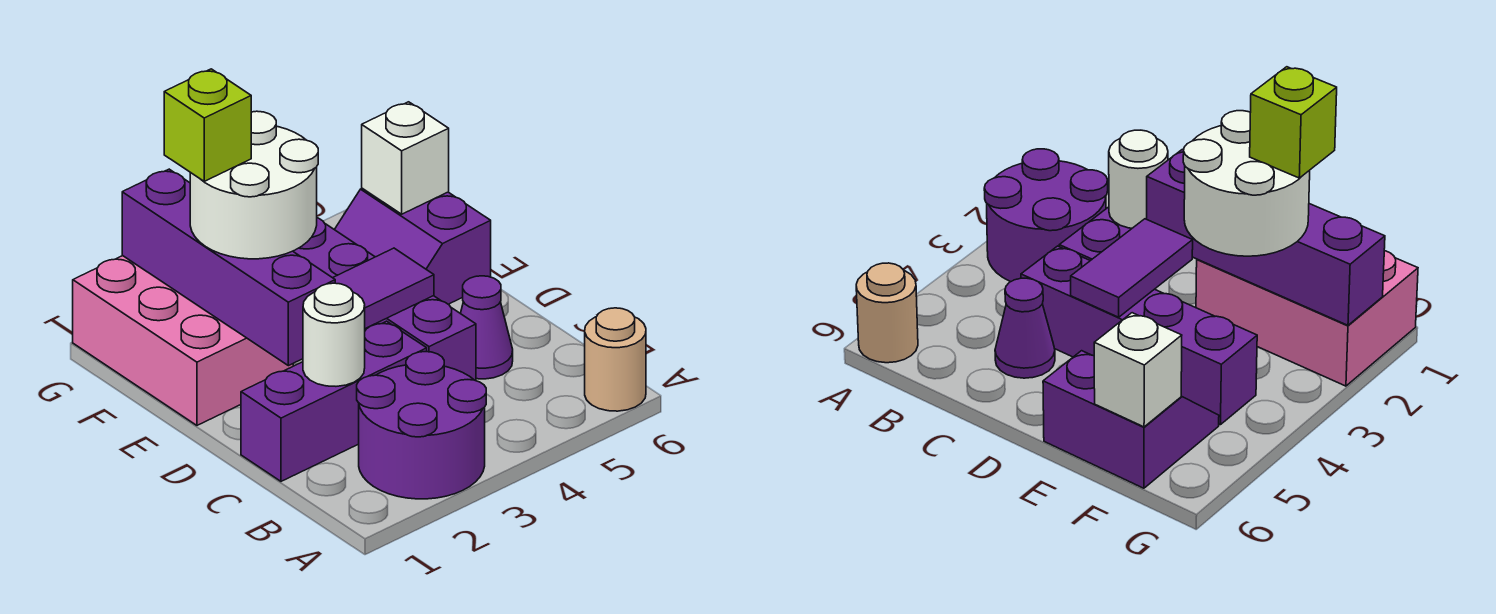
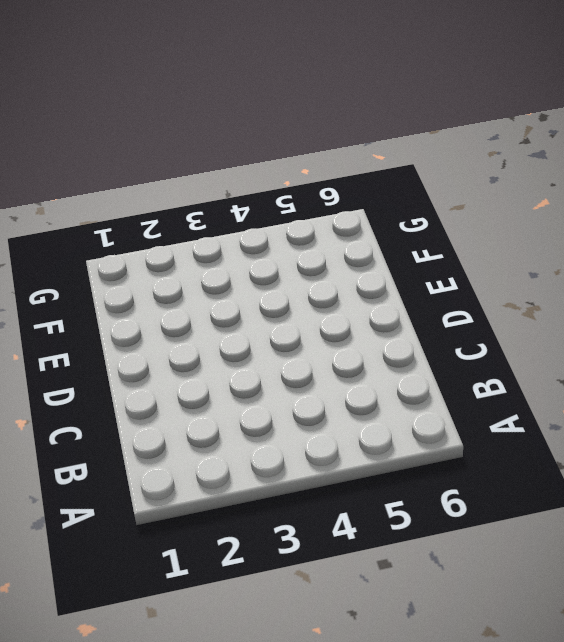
none -> purple round brick A2:B3 level 1
none -> tan round brick A6 level 1
none -> purple brick C1:C3 level 1

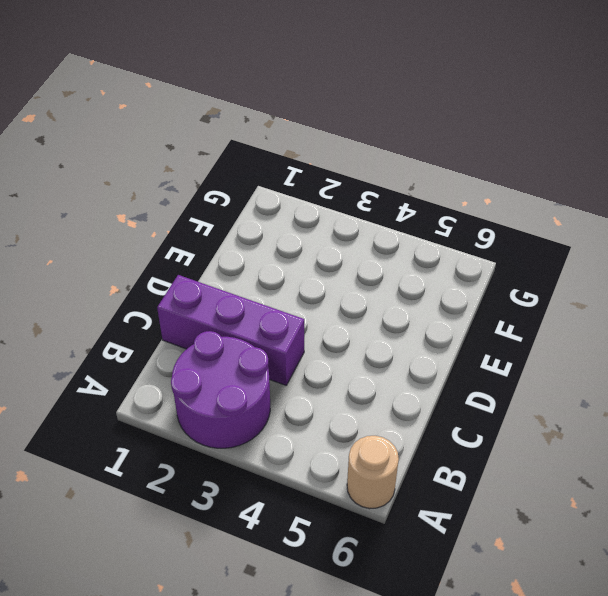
none -> purple brick C4:F4 level 1
none -> purple cone C5 level 1
none -> pink brick E1:G2 level 1

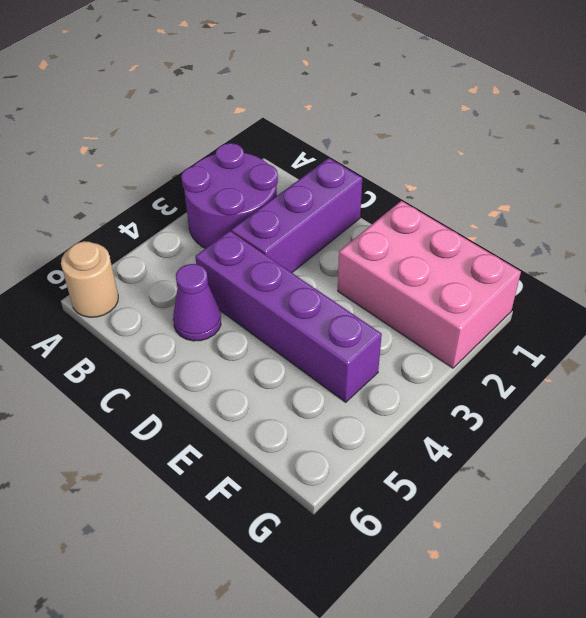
none -> purple slope E5:F6 level 1 top 6
none -> white round brick C2 level 2
none -> purple brick D2:G2 level 2

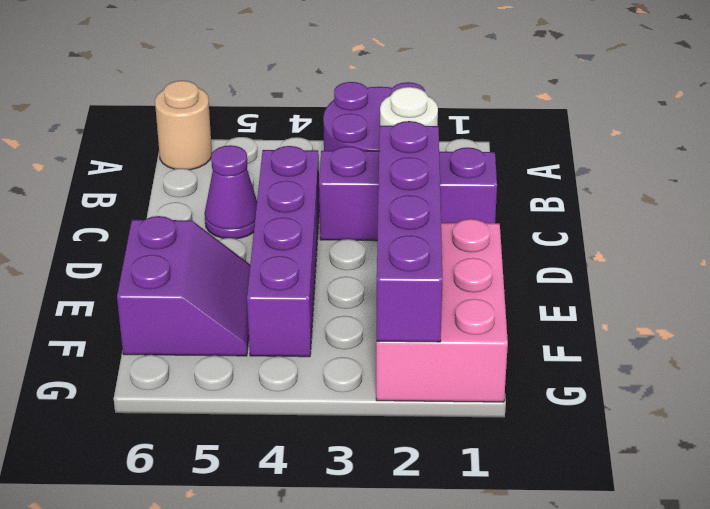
none -> purple tile D3:D4 level 2
none -> white brick F6 level 2
none -> white round brick E2:F3 level 3

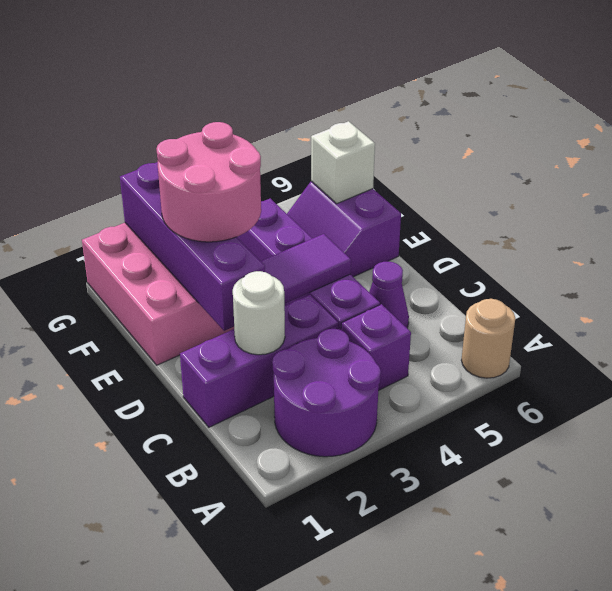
purple brick B4 level 1 -> none
pink round brick E2:F3 level 3 -> white round brick E2:F3 level 3
none -> lime brick F2 level 4

